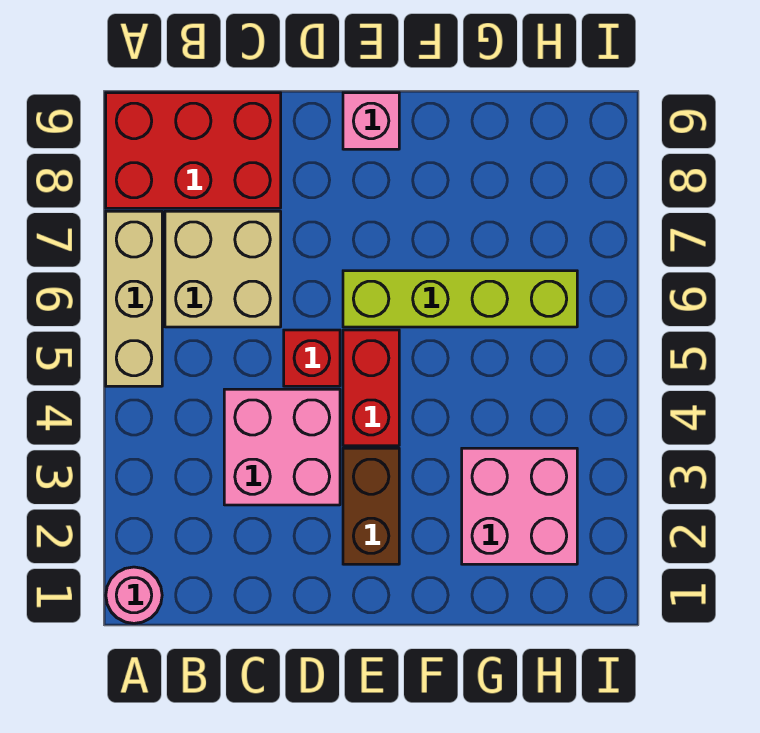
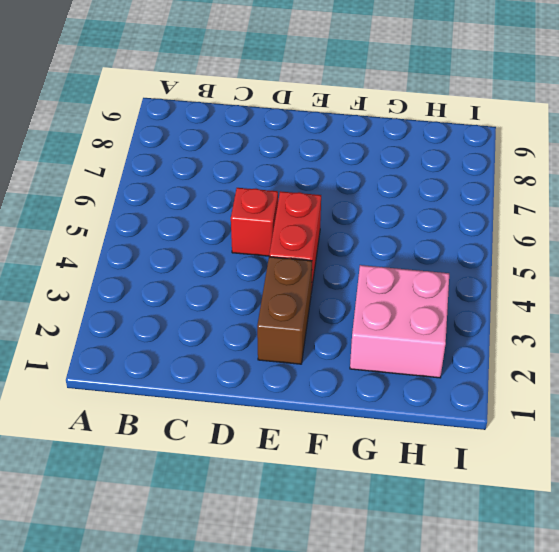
none -> pink round brick A1 level 1
none -> tan brick A5:A7 level 1

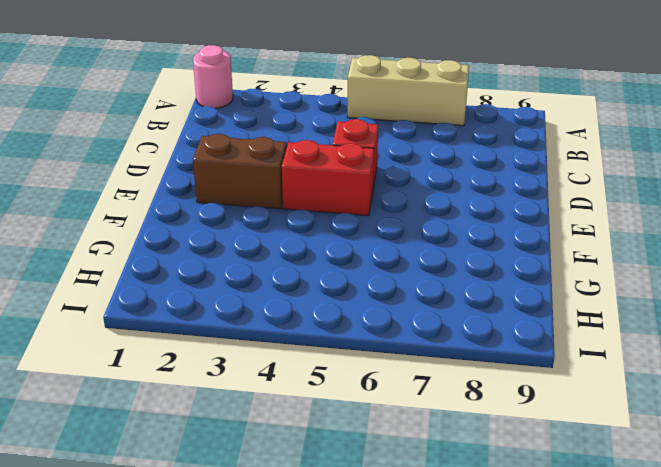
none -> red brick A8:C9 level 1
none -> tan brick B6:C7 level 1

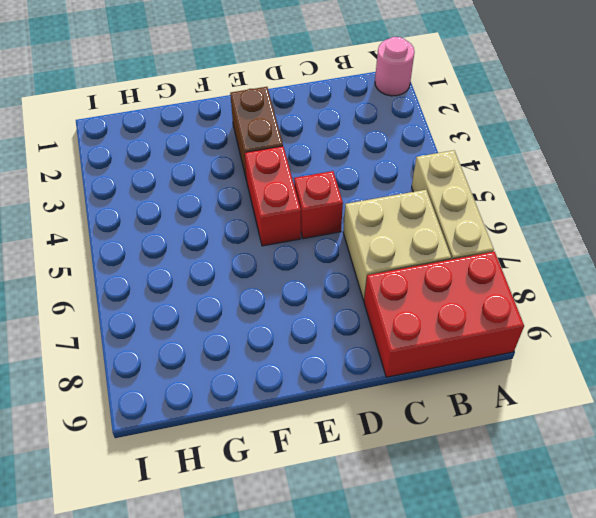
none -> pink brick C3:D4 level 1
none -> lime brick E6:H6 level 1

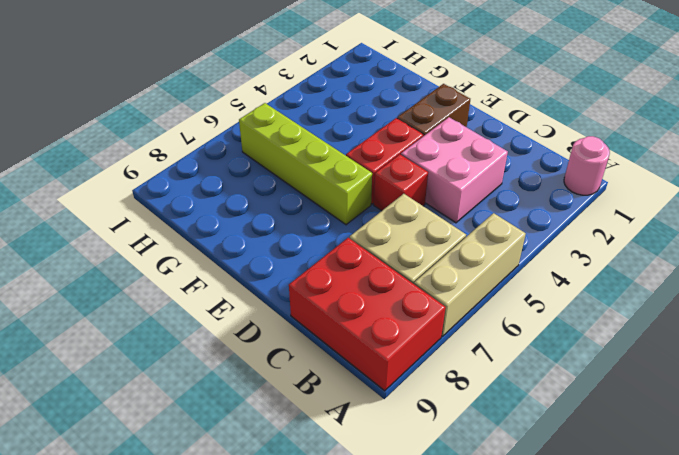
none -> pink brick E9 level 1
none -> pink brick G2:H3 level 1

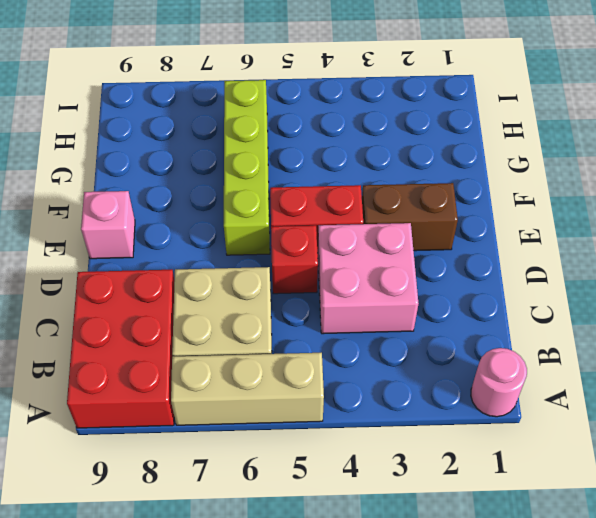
none -> pink brick G2:H3 level 1

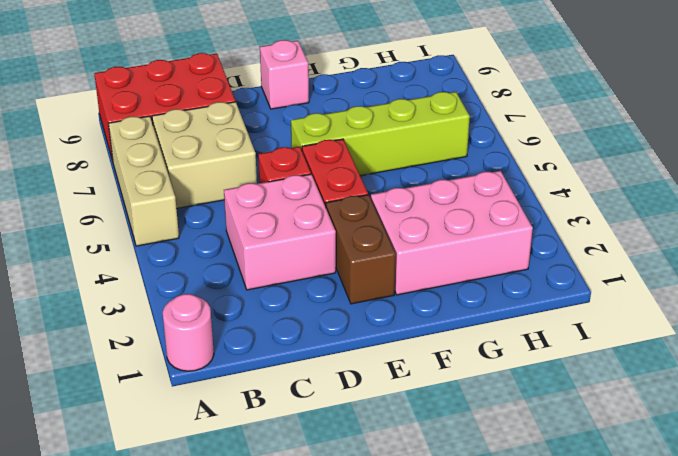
pink brick F2:H3 level 1 -> pink brick G2:H3 level 1

